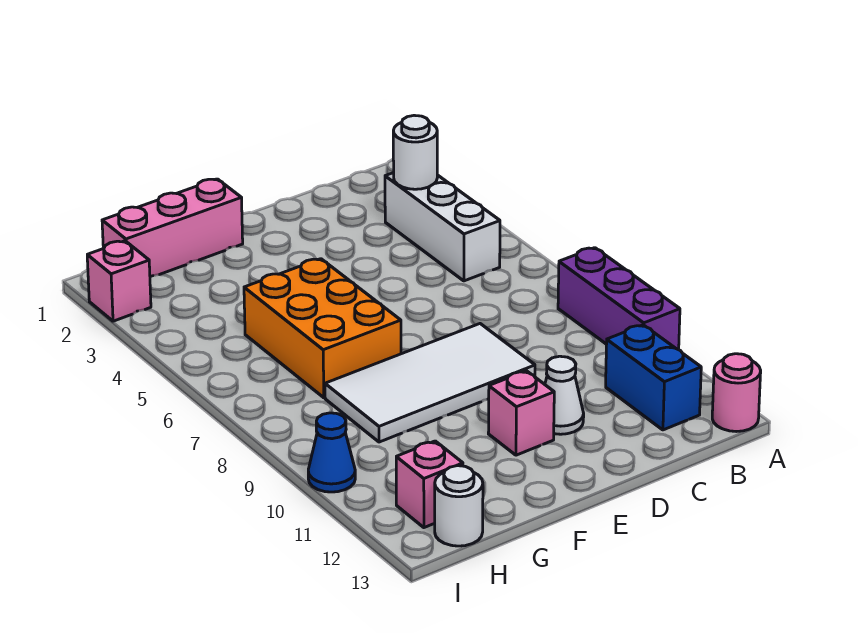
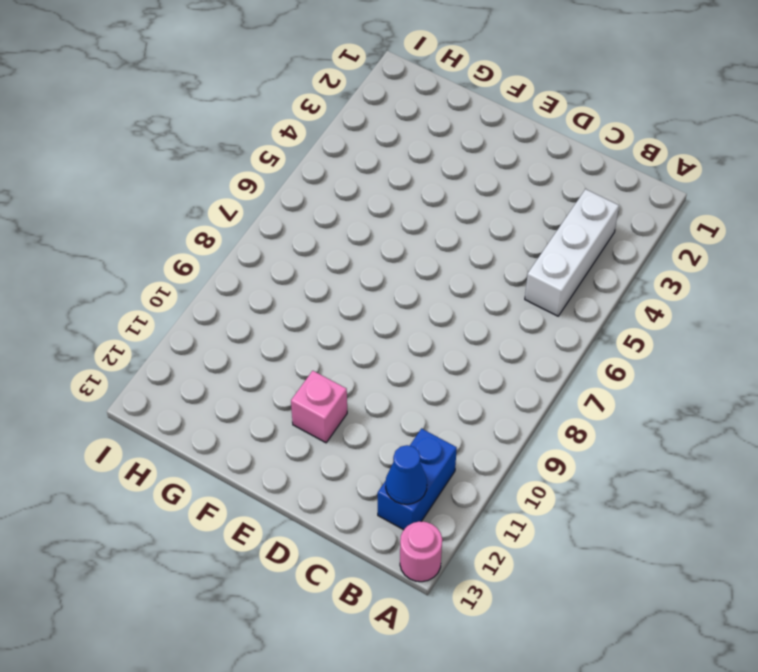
blue cone B12 level 2 -> blue cone I10 level 1
none -> purple brick A8:A10 level 1
none -> white tile D8:G9 level 1
none -> white cone D11 level 1

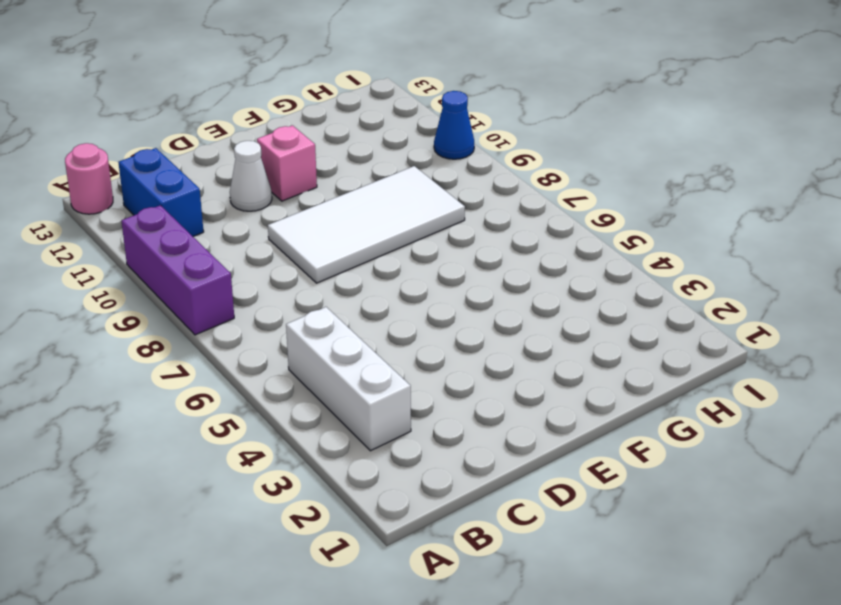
none -> pink brick F1:H1 level 1
none -> orange brick F5:G7 level 1
none -> pink brick H12 level 1

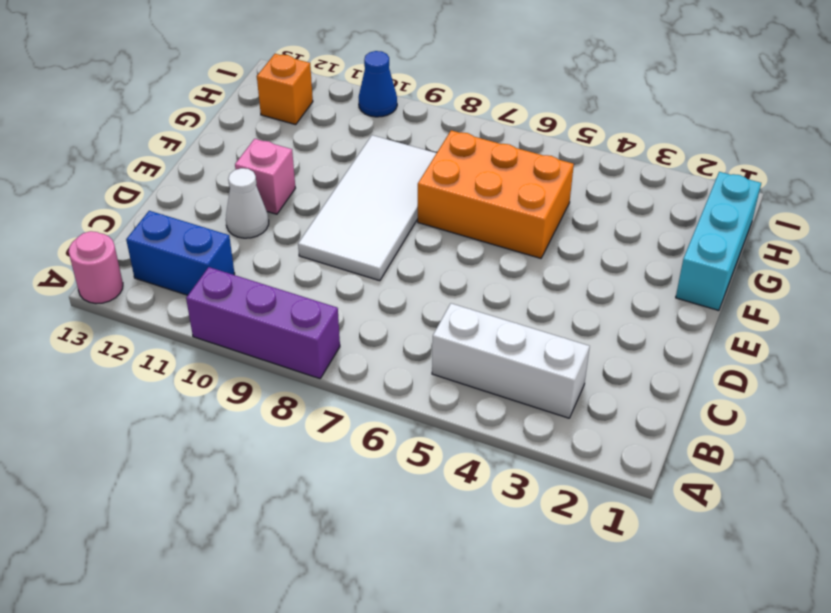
cyan brick F1:H1 level 1 -> pink brick F1:H1 level 1
orange brick H12 level 1 -> pink brick H12 level 1
none -> white round brick H13 level 1
none -> pink brick I2 level 1
none -> white round brick B3 level 2

